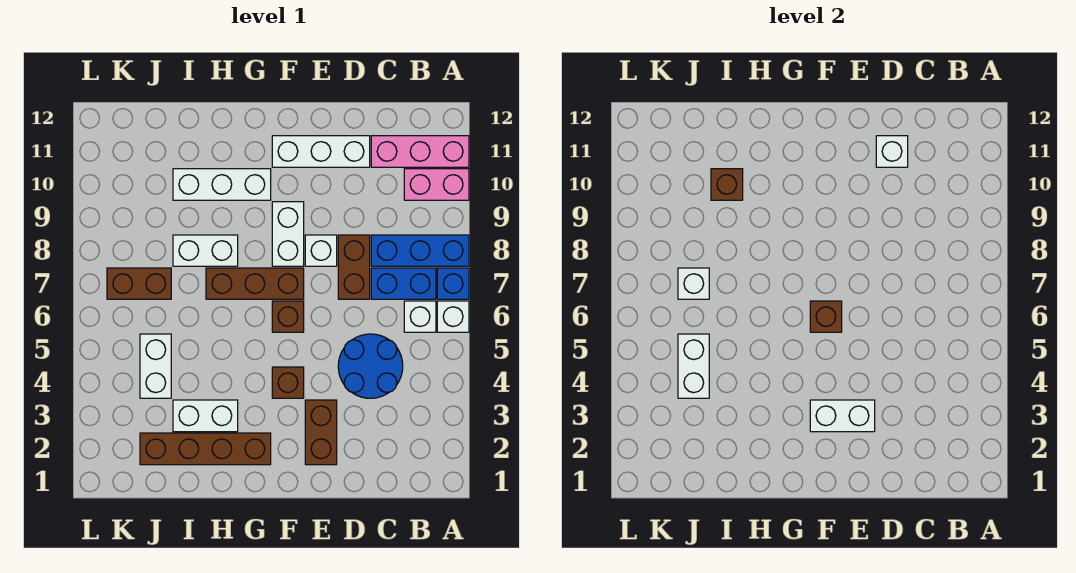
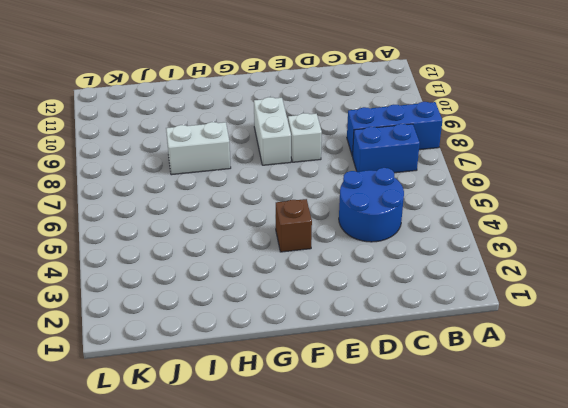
none -> white brick A6 level 1
none -> blue brick A7 level 1
none -> pink brick A10:B10 level 1

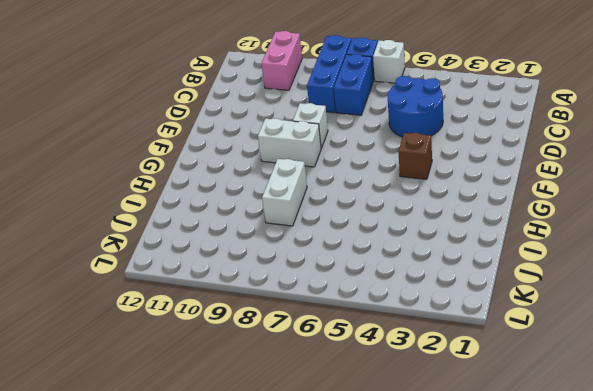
none -> pink brick A11:C11 level 1
none -> white brick B6 level 1
none -> brown brick D7:D8 level 1

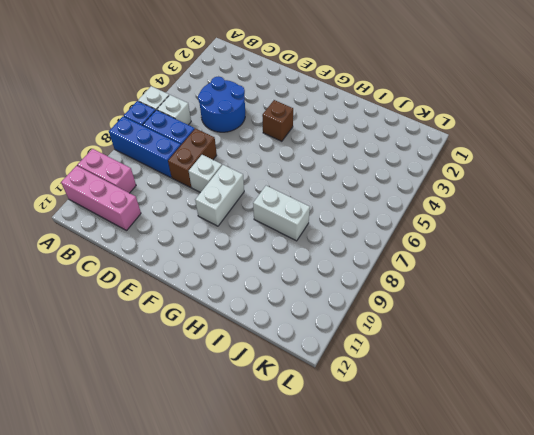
none -> white brick D11:F11 level 1
none -> brown brick E2:E3 level 1
none -> brown brick F6 level 1

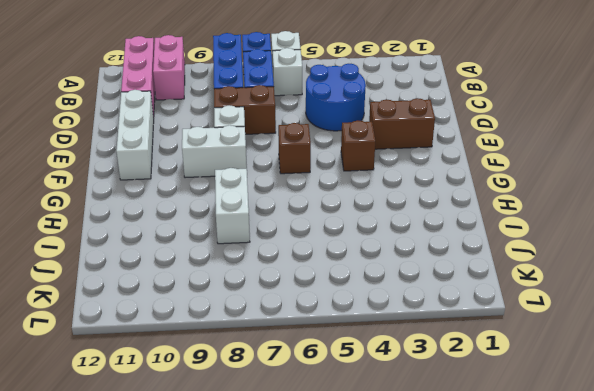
none -> brown brick F7:H7 level 1
none -> brown brick G2:J2 level 1
none -> white brick G10:I10 level 1

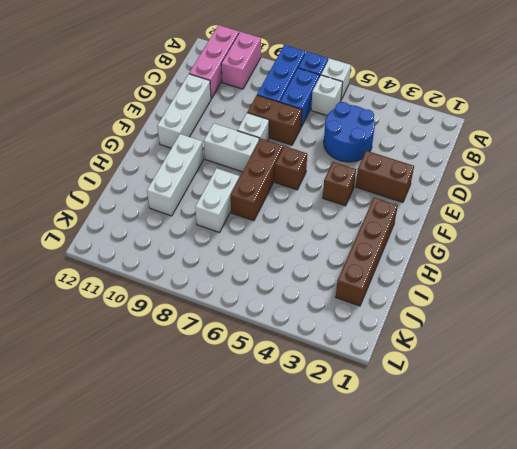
none -> white brick H3:I3 level 1
none -> white brick J4:J5 level 1
none -> brown brick J7:K7 level 1

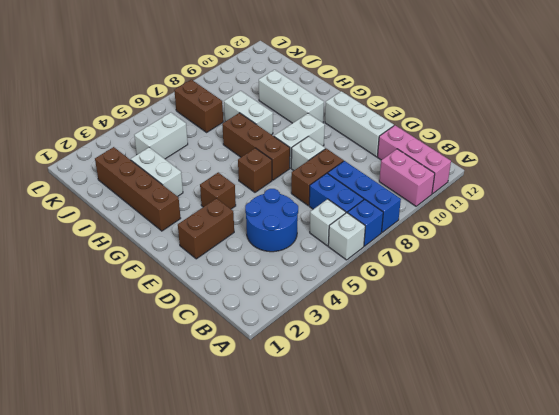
none -> white brick D11 level 2
none -> white brick E3:F3 level 2
none -> brown brick F6 level 2

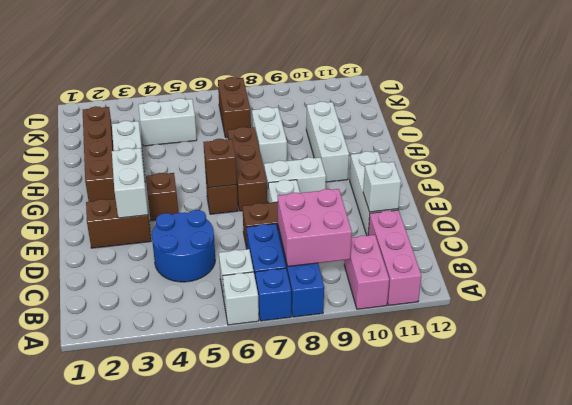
pink brick B8:C9 level 2 -> none
none -> brown brick I10 level 2
none -> white brick J4:J5 level 2
none -> white brick J7 level 2

